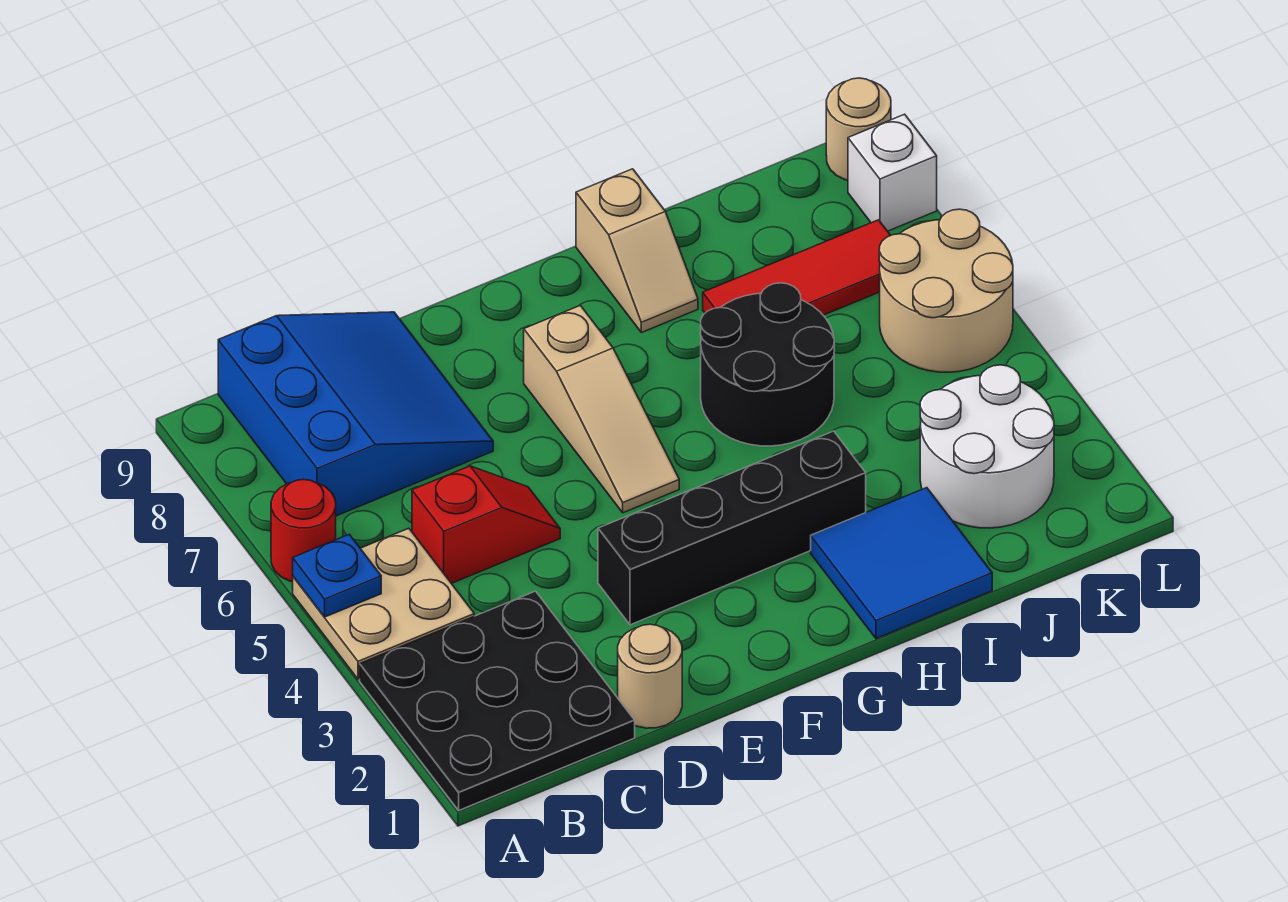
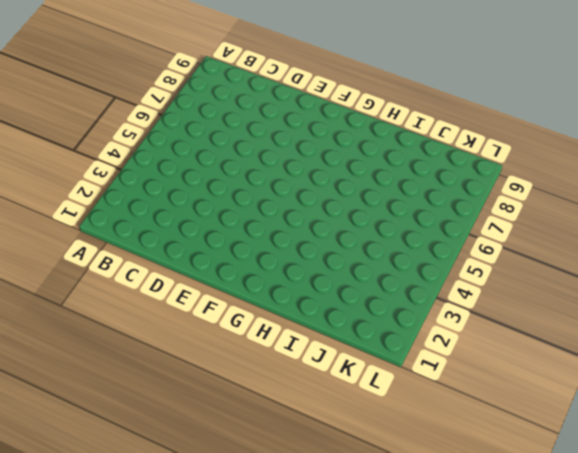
none -> black plate A1:C3 level 1
none -> tan plate A4:B5 level 1
none -> red round brick A6 level 1

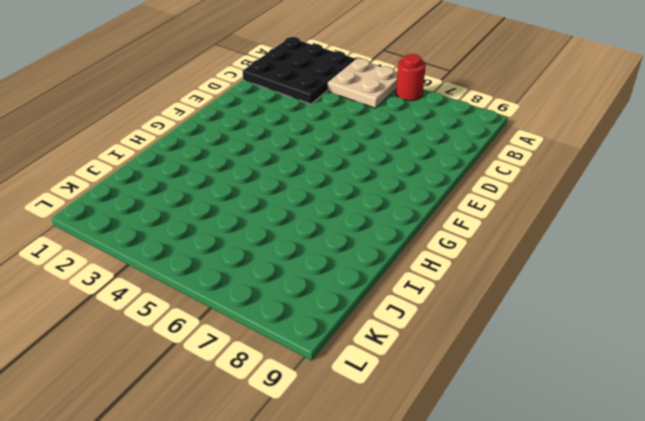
none -> blue slope B7:D9 level 1 top B
none -> red slope C5:D5 level 1 top C
none -> tan round brick D1 level 1

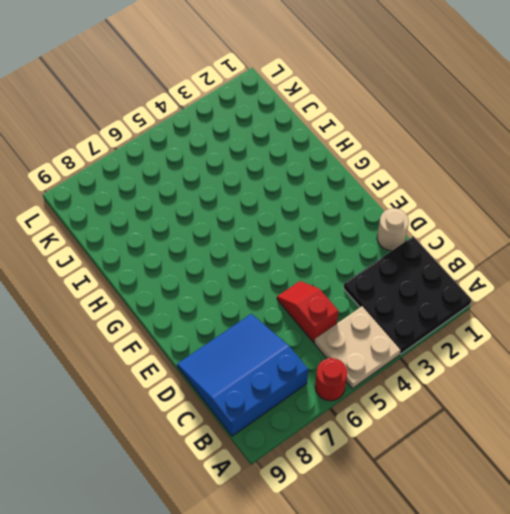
none -> black brick E3:H3 level 1
none -> tan slope F5:F7 level 1 top 7
none -> blue tile H1:I2 level 1

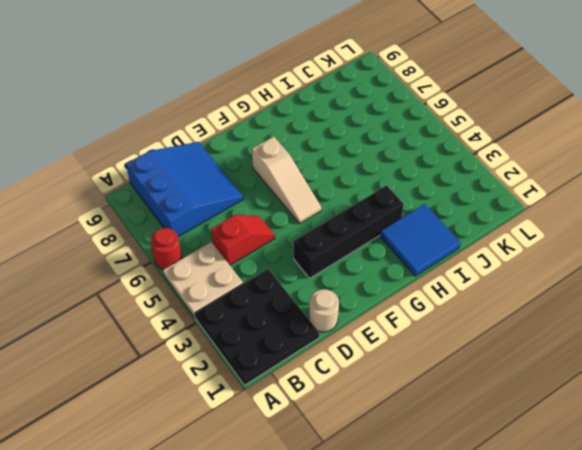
none -> black round brick H5:I6 level 1
none -> tan slope H8:H9 level 1 top 9
none -> red tile I7:K7 level 1

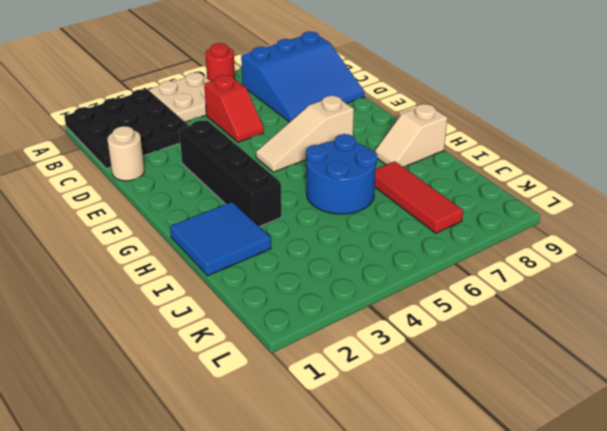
blue round brick H5:I6 level 1 -> black round brick H5:I6 level 1
none -> white round brick J2:K3 level 1
none -> tan round brick K5:L6 level 1
none -> white brick L8 level 1

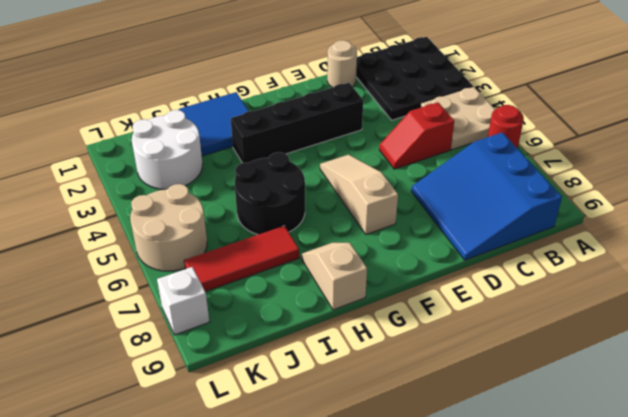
none -> tan round brick L9 level 1
none -> blue plate A5 level 2

